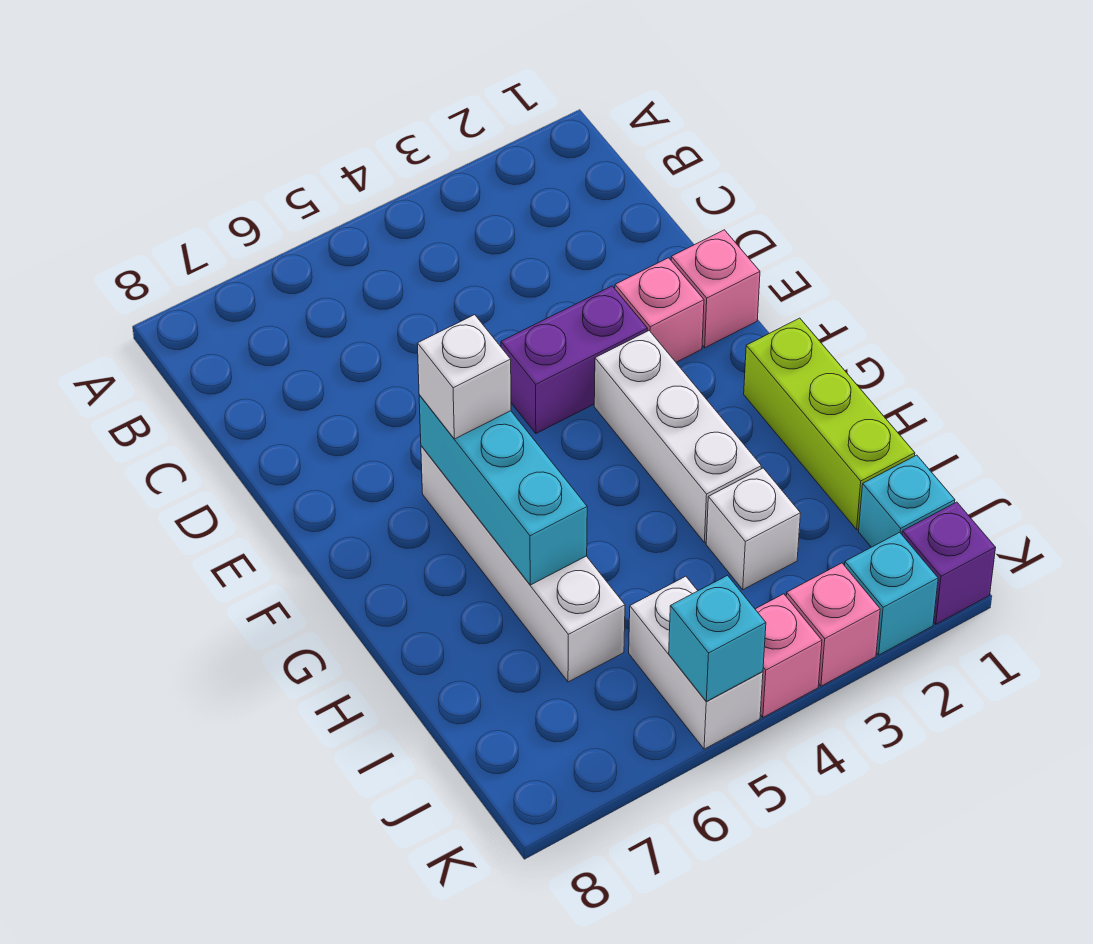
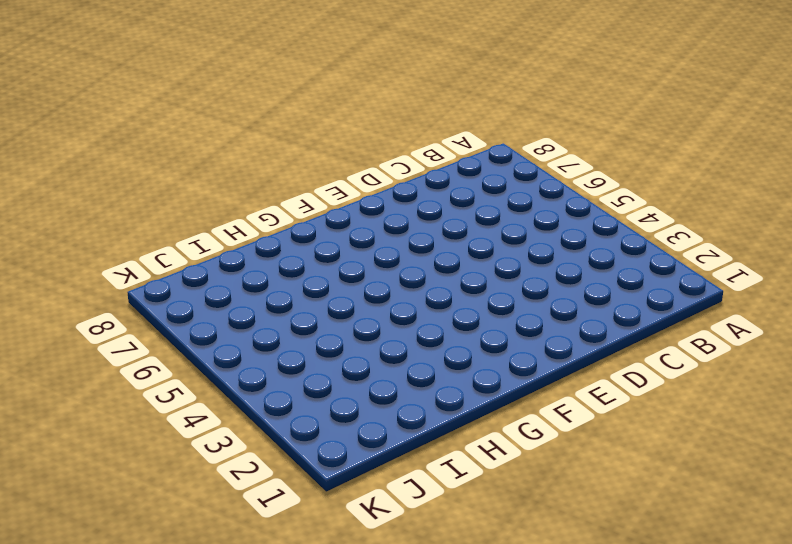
none -> pink brick E1 level 1
none -> pink brick E2 level 1
none -> purple brick E3:E4 level 1

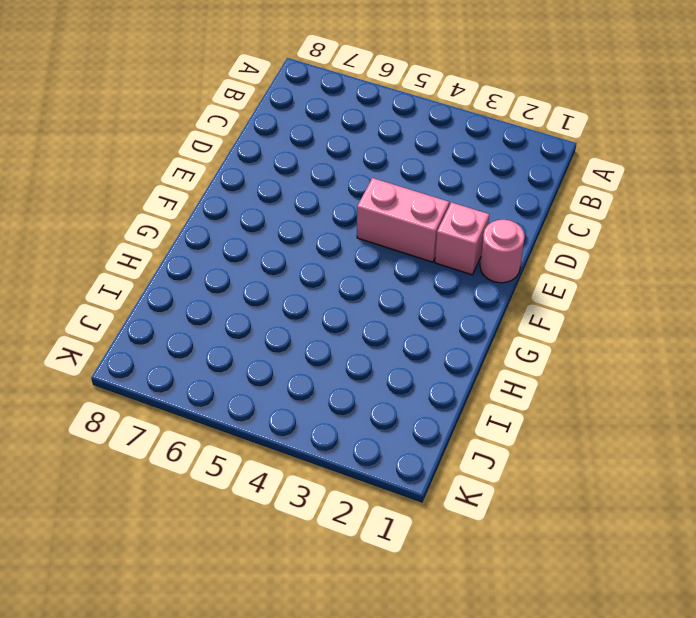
pink round brick E1 level 1 -> pink brick E1 level 1
pink brick E3:E4 level 1 -> purple brick E3:E4 level 1
none -> white brick F3:H3 level 1
none -> white brick F6:I6 level 1
none -> lime brick G1:I1 level 1

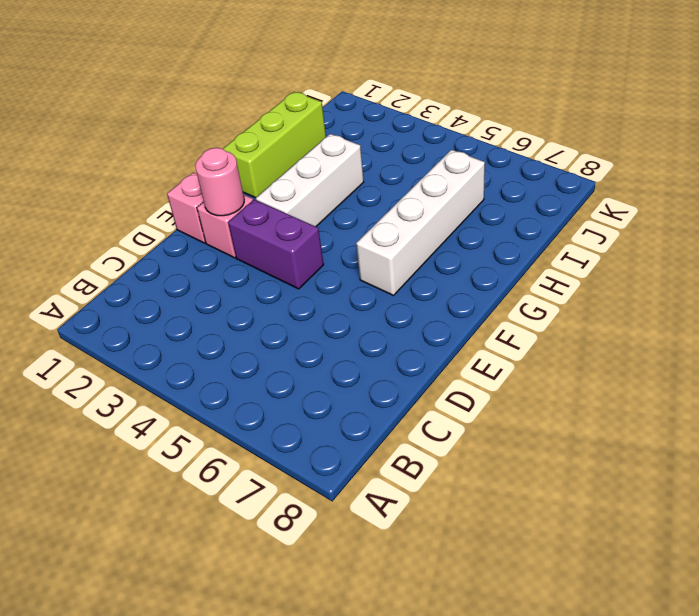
pink round brick E2 level 2 -> none
none -> white brick I3 level 1
none -> cyan brick J1 level 1
none -> white brick J5:K5 level 1

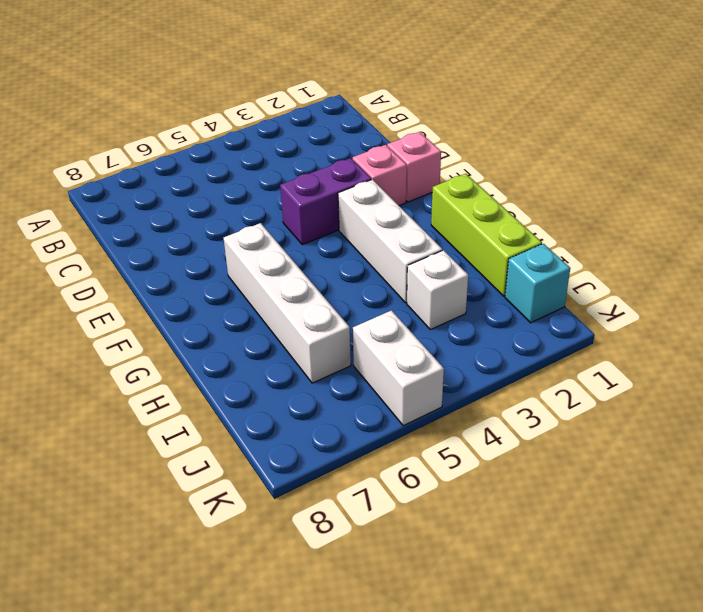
none -> purple brick K1 level 1
none -> cyan brick K2 level 1
none -> pink brick K3 level 1

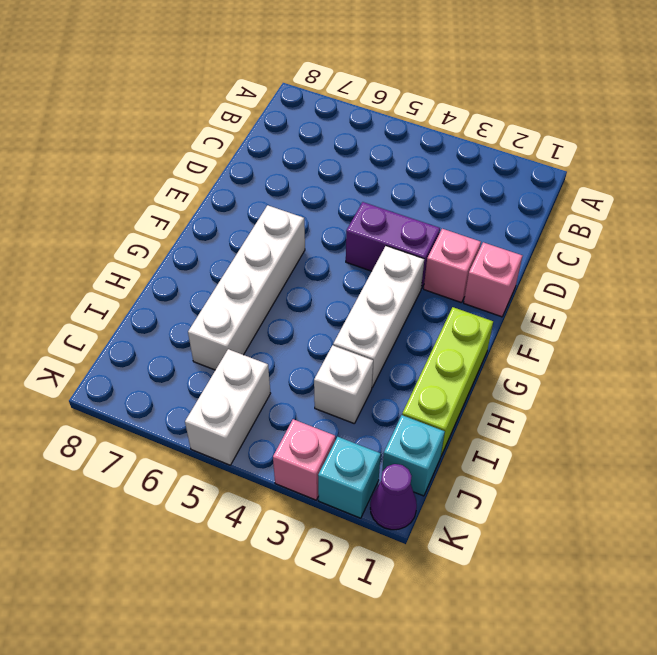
purple cone K1 level 1 -> purple brick K1 level 1
none -> pink brick K4 level 1
none -> cyan brick F6:H6 level 2
none -> cyan brick K5 level 2

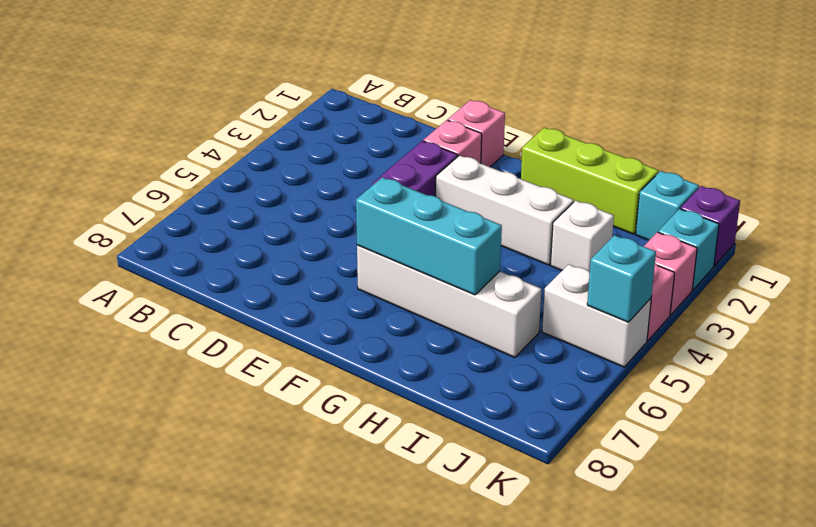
none -> white brick F6 level 3

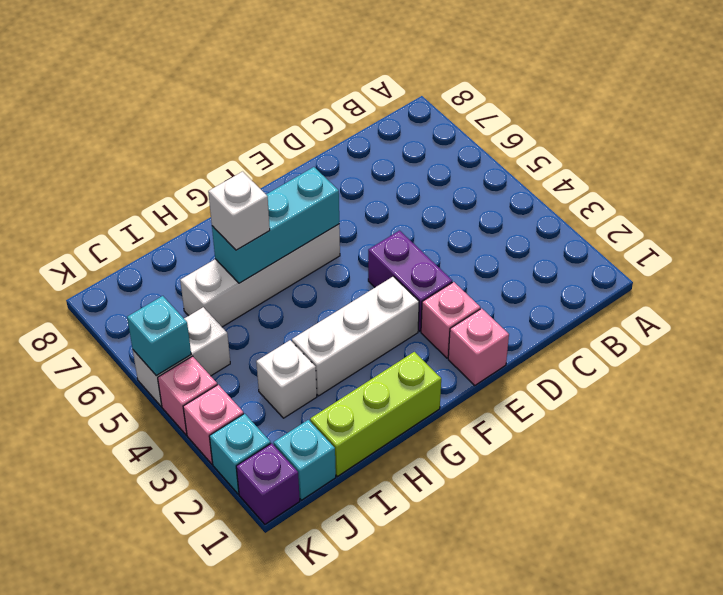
white brick H6 level 3 -> white brick F6 level 3

